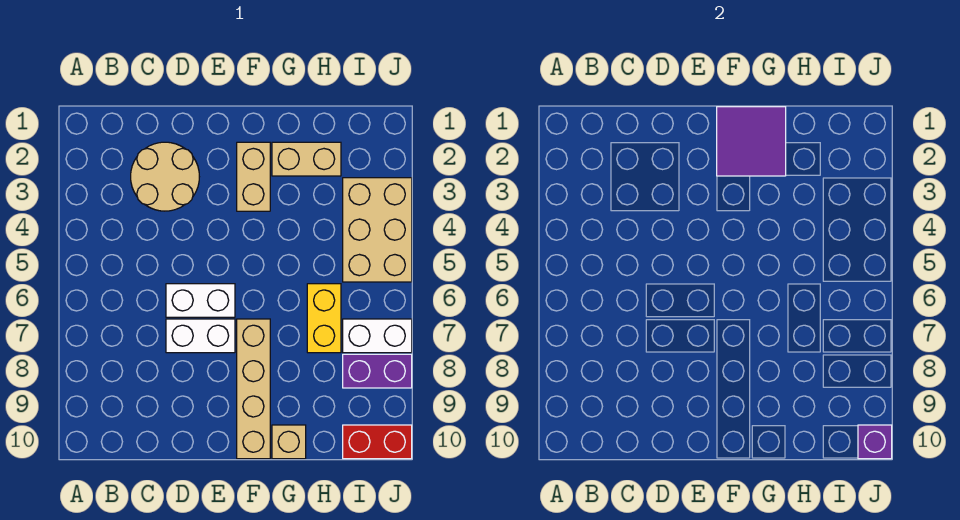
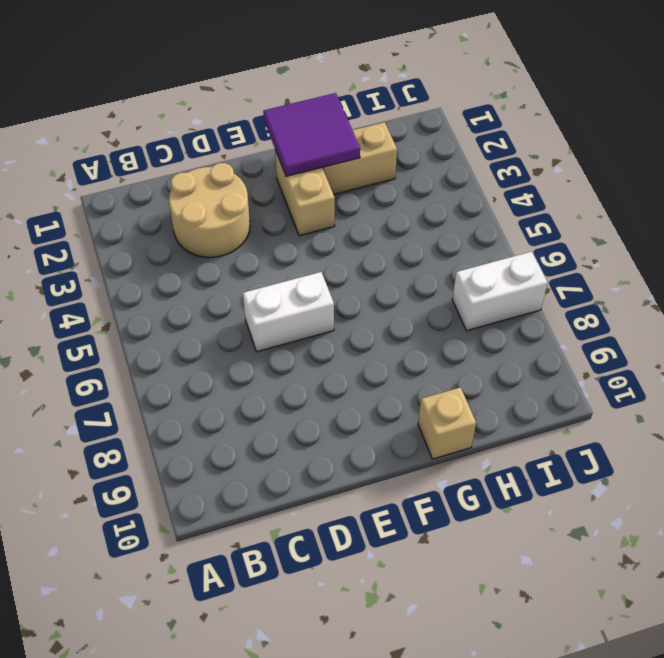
none -> white brick D7:E7 level 1
none -> tan brick F7:F10 level 1
none -> yellow brick H6:H7 level 1

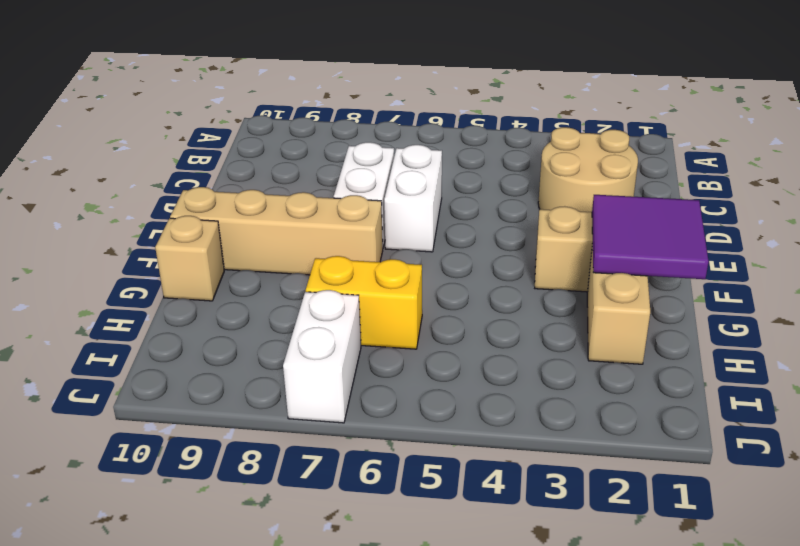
none -> tan brick I3:J5 level 1
none -> purple brick I8:J8 level 1
none -> red brick I10:J10 level 1

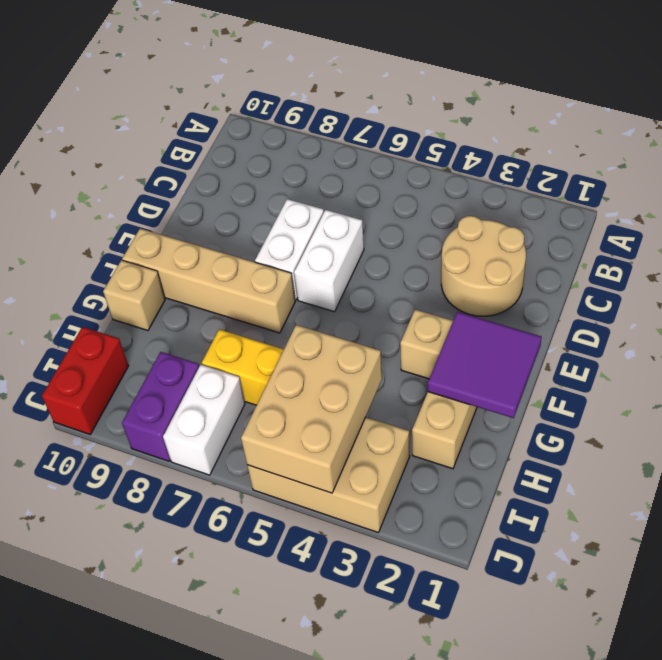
tan brick H4:J5 level 2 -> none
none -> purple brick J10 level 2

